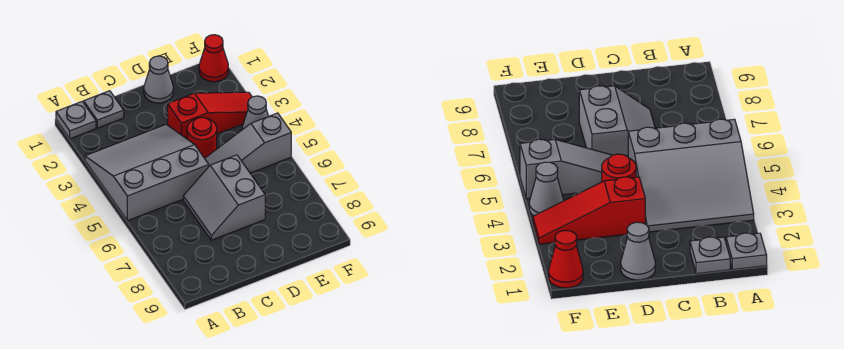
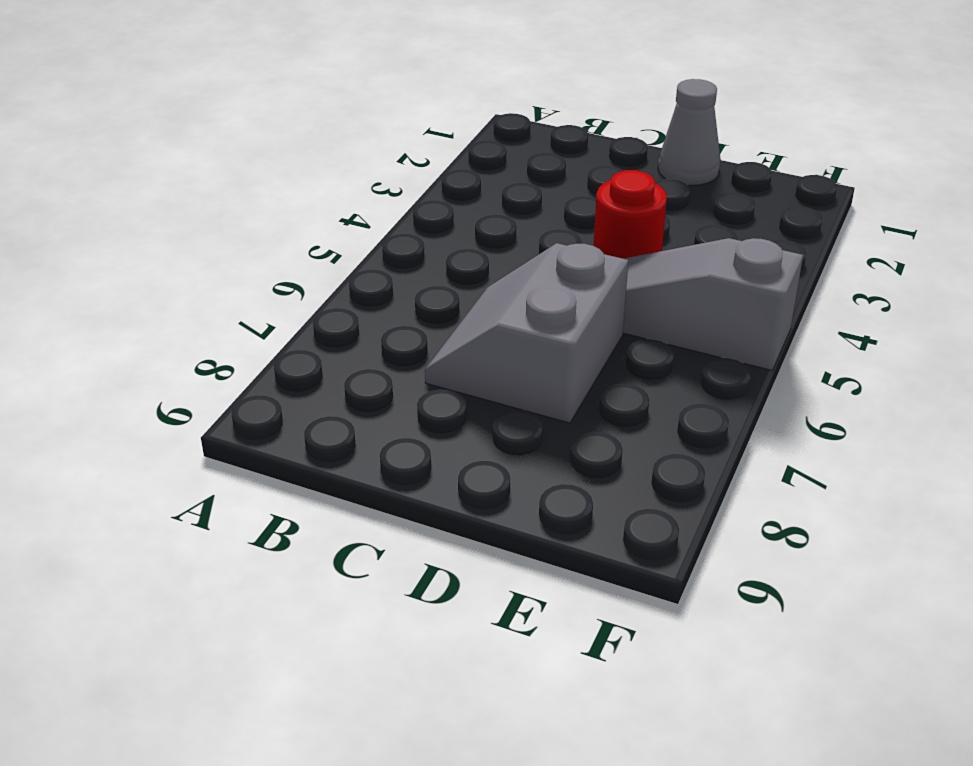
none -> grey plate A1 level 1
none -> grey slope A3:C5 level 1 top 5

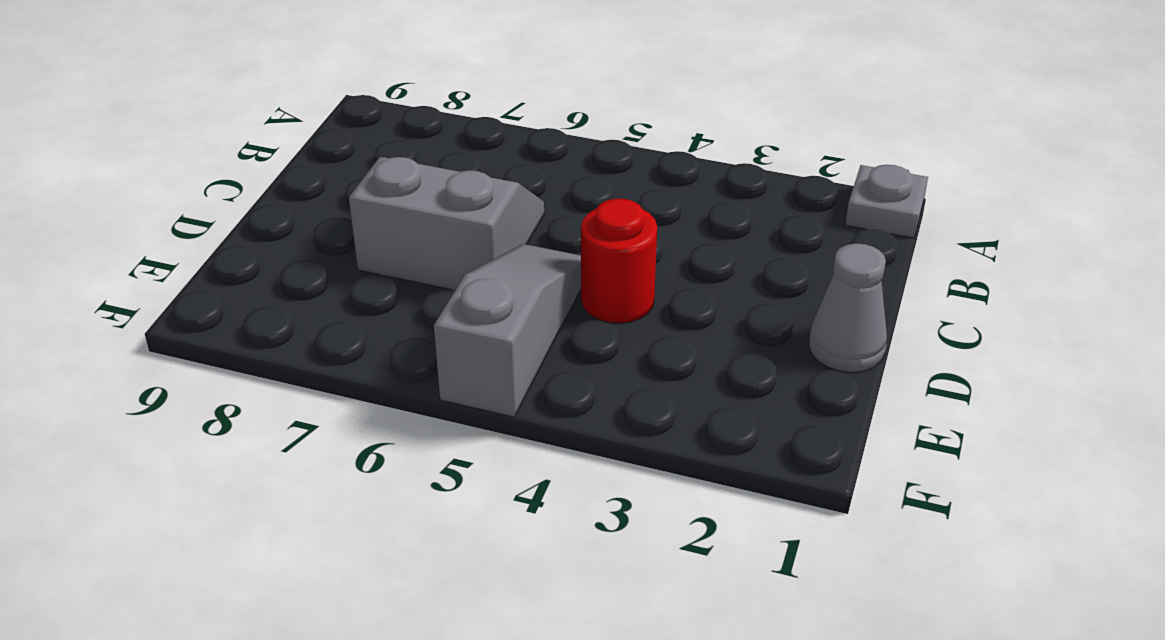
none -> grey slope A3:C5 level 1 top 5
none -> grey plate B1 level 1

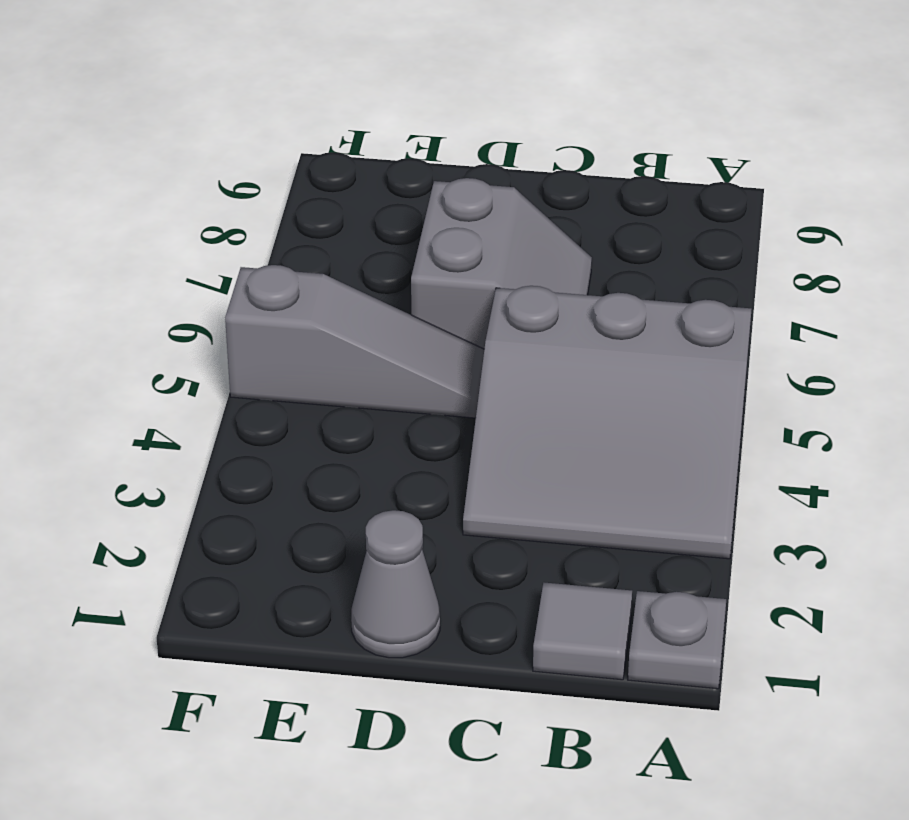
grey tile B1 level 1 -> grey plate B1 level 1
none -> red slope D3:F3 level 1 top D
none -> red round brick D4 level 1

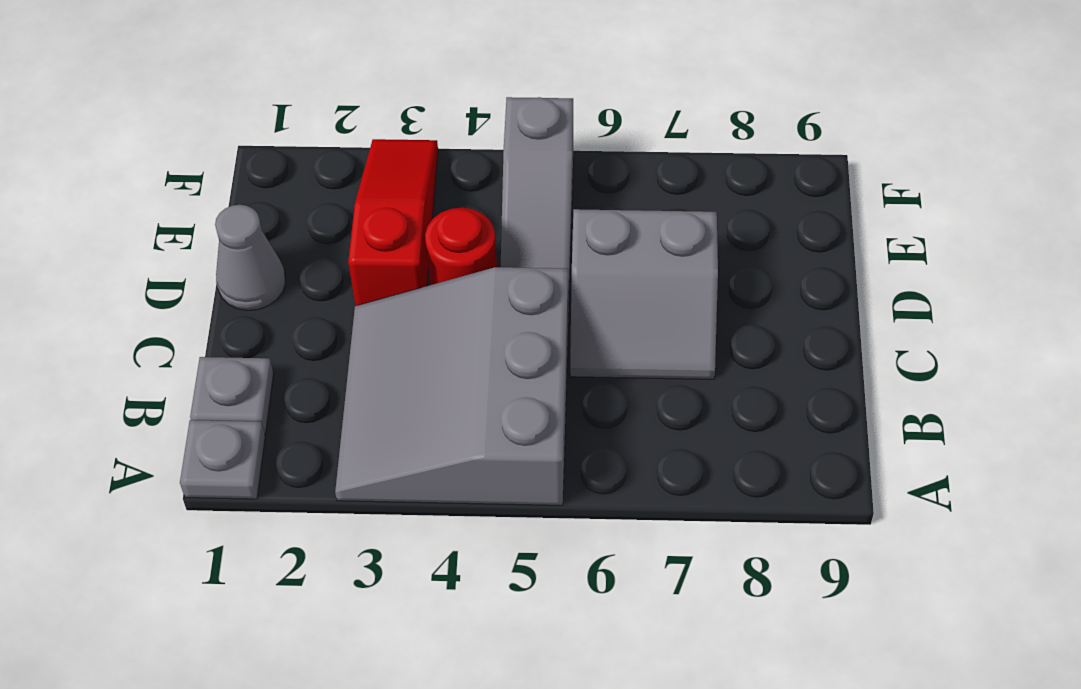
none -> red cone F1 level 1
none -> grey cone F4 level 1

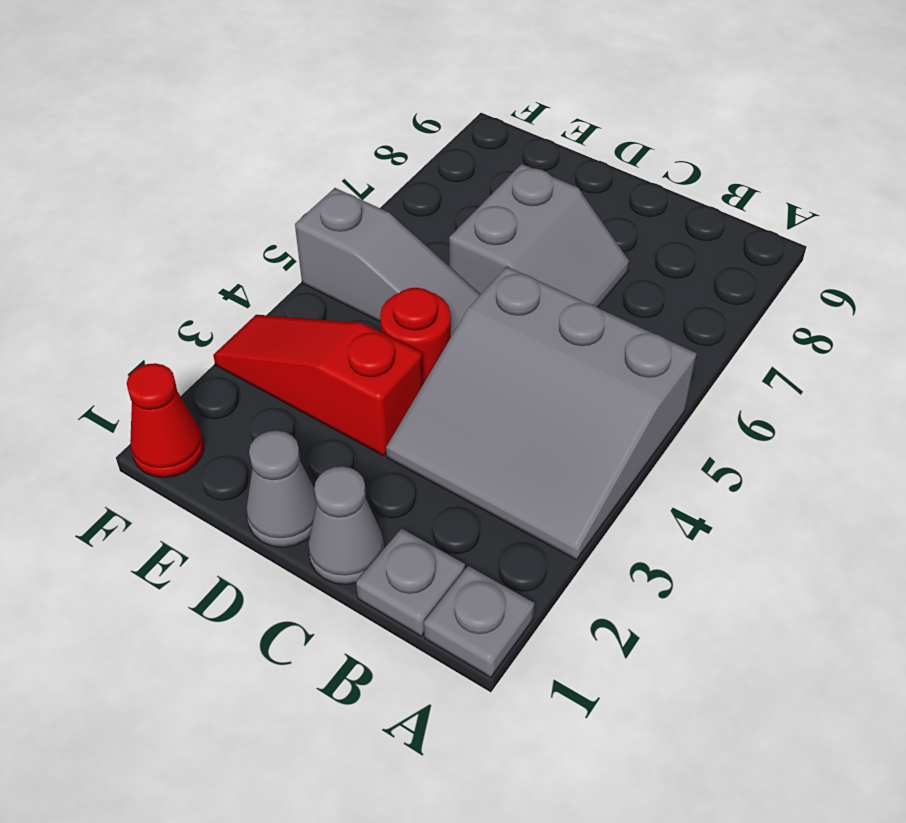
grey cone C1 level 1 -> grey cone F4 level 1

